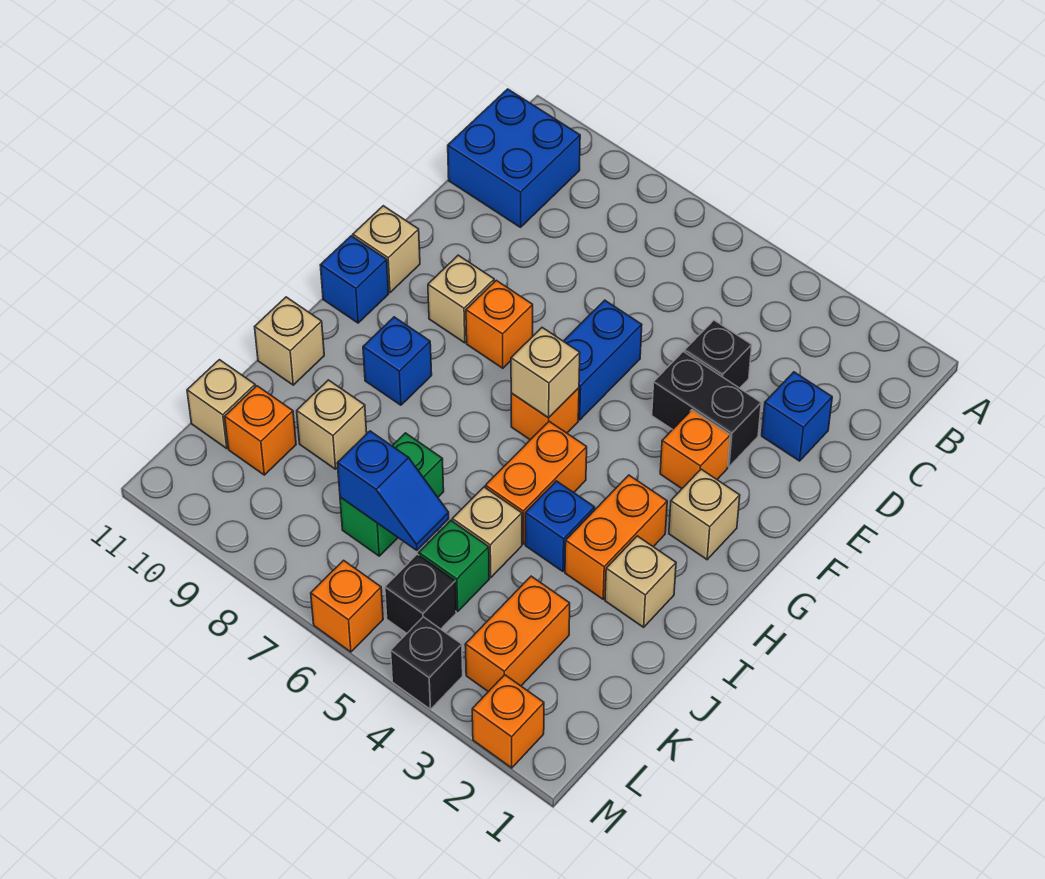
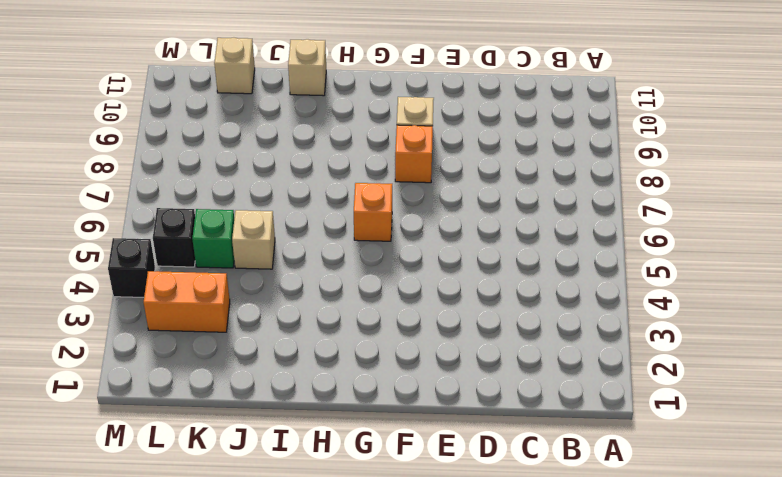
none -> blue brick B10:C11 level 1
none -> blue brick D2 level 1
none -> black brick D4 level 1
none -> black brick E3:E4 level 1

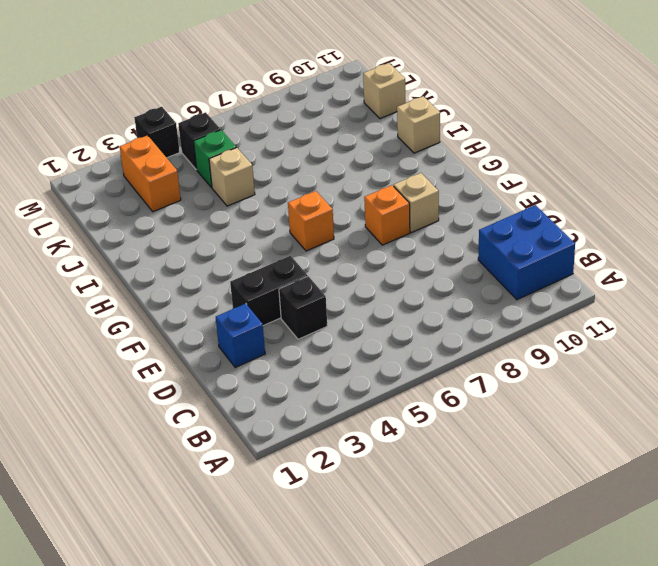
none -> blue brick E6:F6 level 1
none -> orange brick F3 level 1
none -> tan brick F11 level 1
none -> tan brick G2 level 1

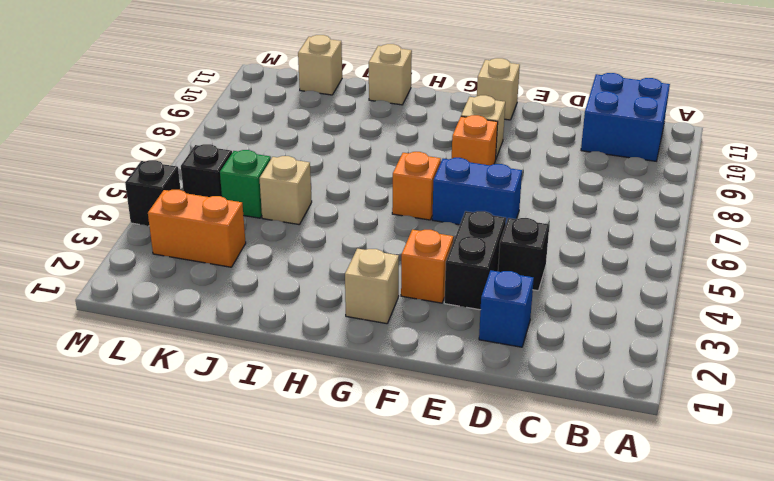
none -> blue brick G11 level 1
none -> orange brick H3:I3 level 1
none -> orange brick H5:I5 level 1
none -> blue brick H9 level 1

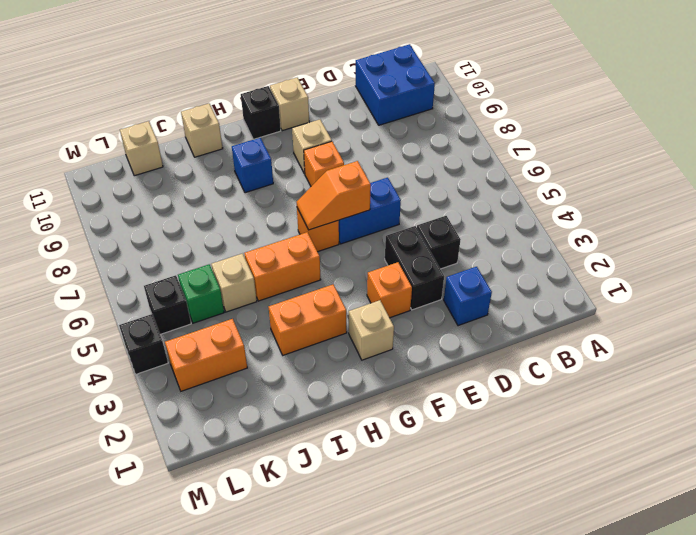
orange slope F6:G6 level 2 top F -> tan brick G6 level 2
black brick G11 level 1 -> blue brick G11 level 1
none -> tan brick I2 level 1
none -> blue brick I4 level 1
none -> green brick J7:K7 level 1
none -> tan brick J9 level 1

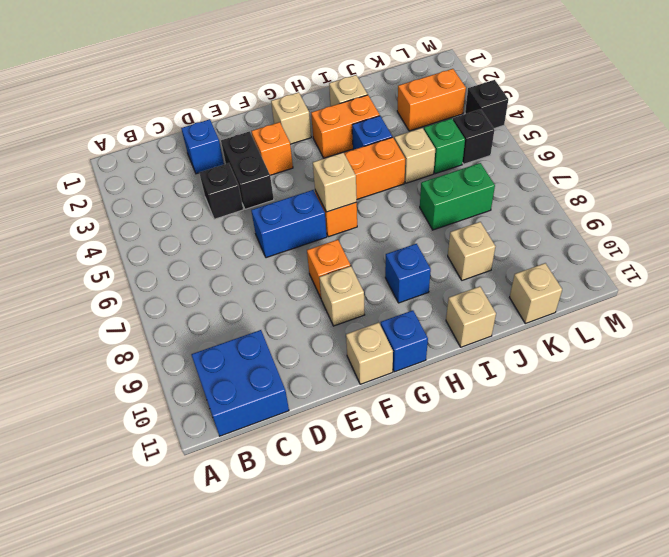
none -> orange brick K10 level 1
none -> orange brick M2 level 1
none -> orange brick M6 level 1
none -> blue slope K6:K7 level 2 top 7

